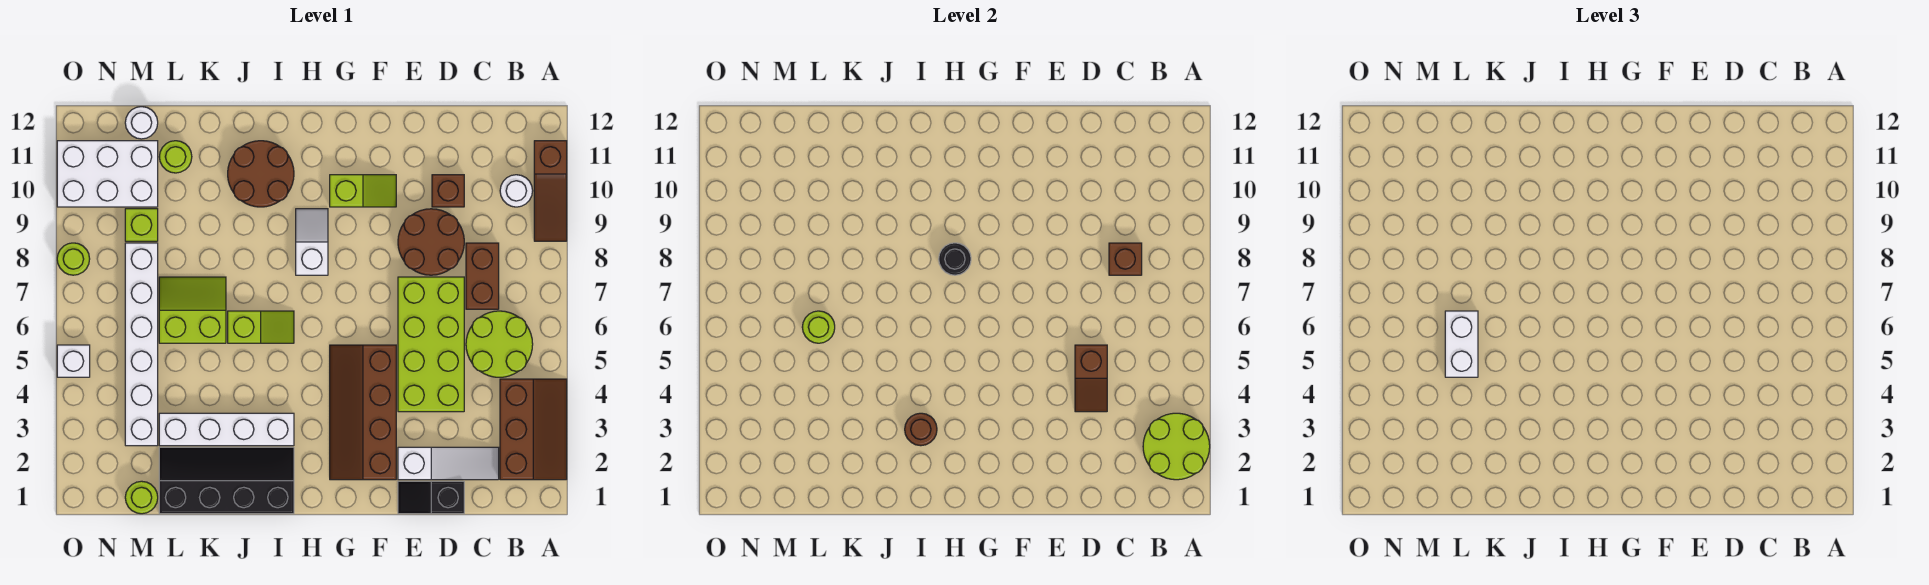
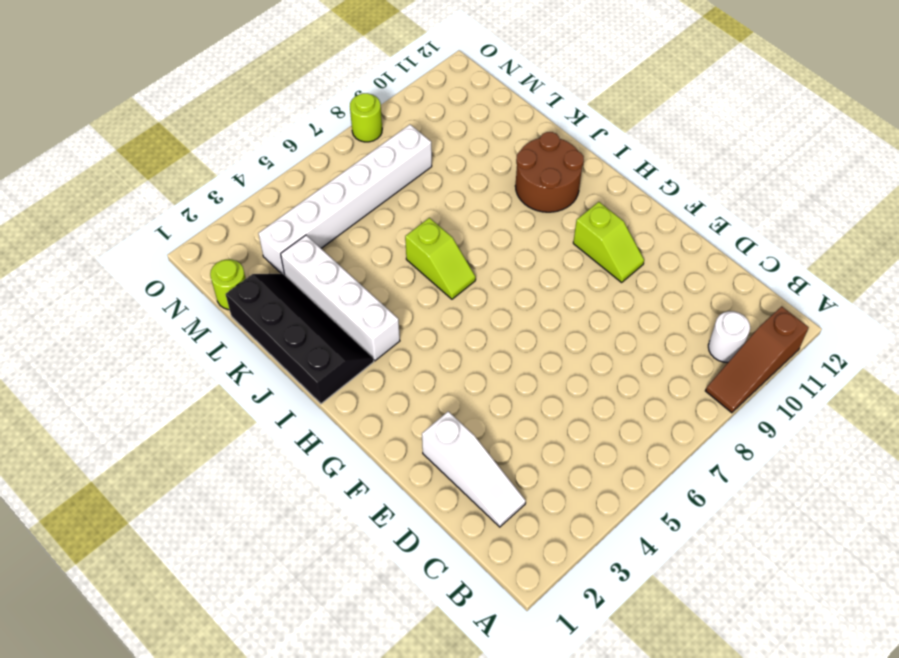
none -> brown slope A2:B4 level 1 top B
none -> lime round brick B5:C6 level 1
none -> brown brick C7:C8 level 1
none -> black slope D1:E1 level 1 top D

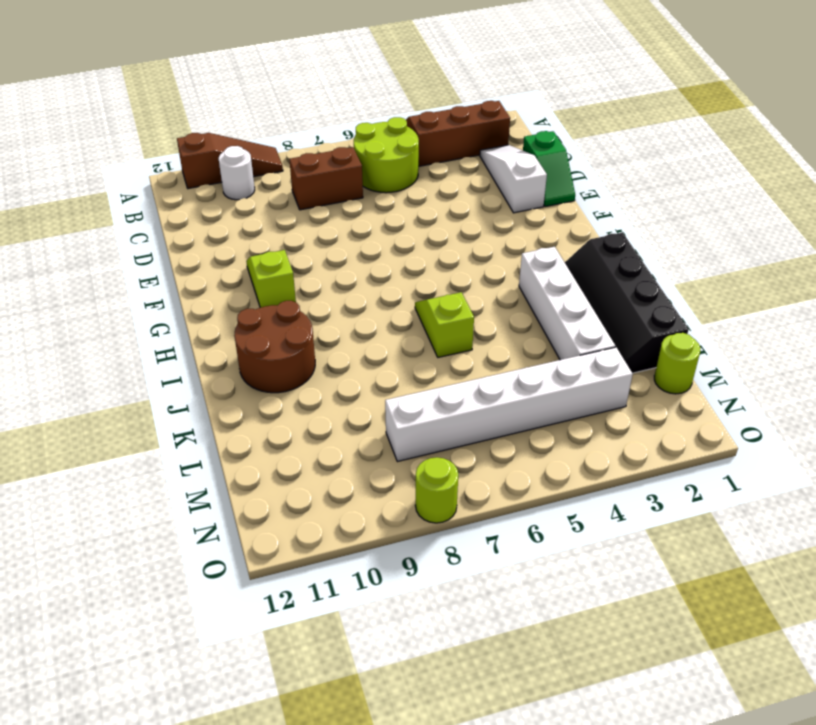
green slope D1:E1 level 1 top D -> black slope D1:E1 level 1 top D
none -> lime brick D4:E7 level 1
none -> brown round brick D8:E9 level 1
none -> brown brick D10 level 1
none -> brown slope F2:G5 level 1 top F

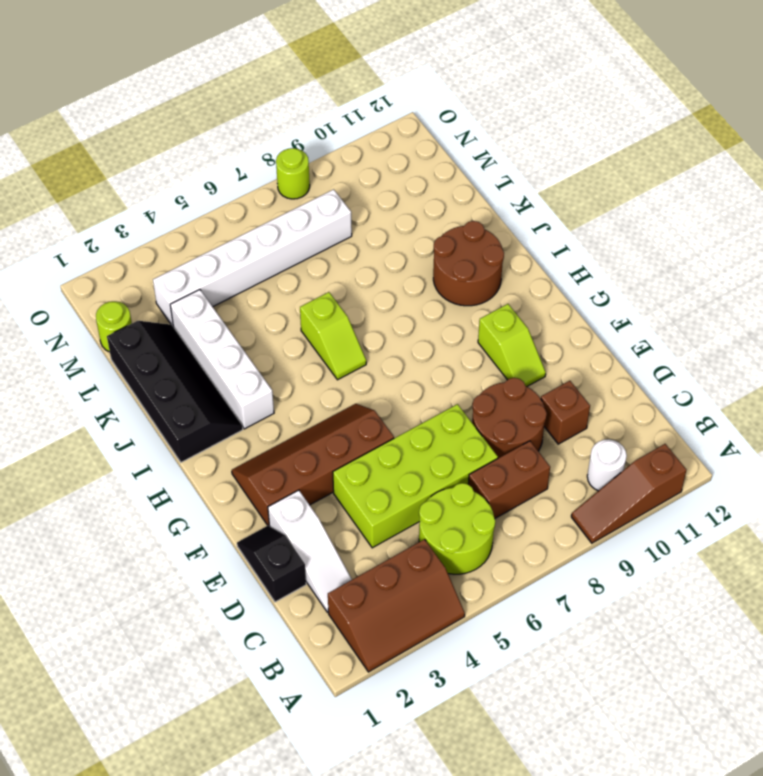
none -> white slope H8:H9 level 1 top 8
none -> lime slope K6:L7 level 1 top 6
none -> lime round brick L11 level 1
none -> lime brick M9 level 1

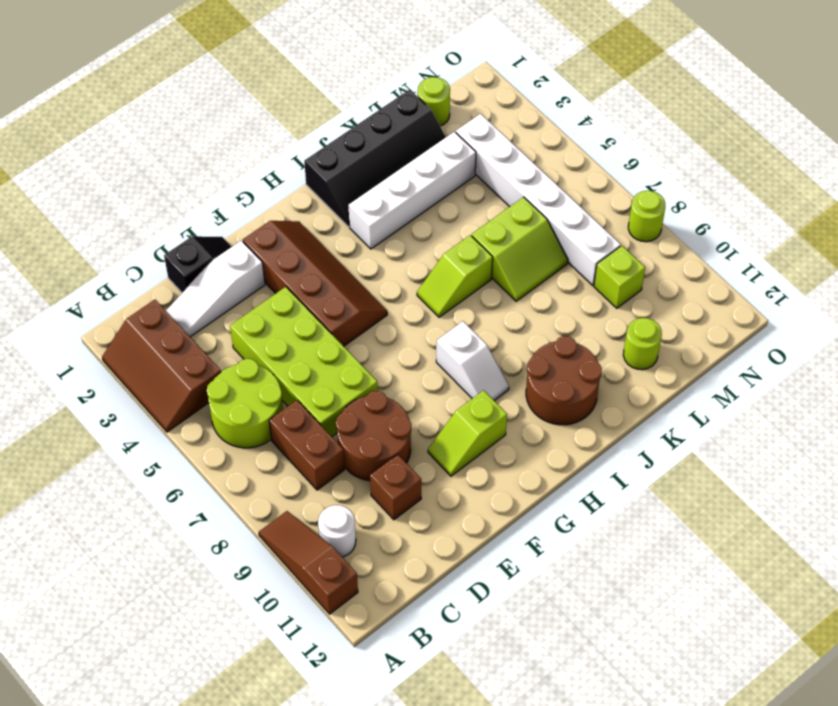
none -> white brick M10:O11 level 1
none -> white round brick M12 level 1
none -> white brick O5 level 1
none -> lime round brick A2:B3 level 2

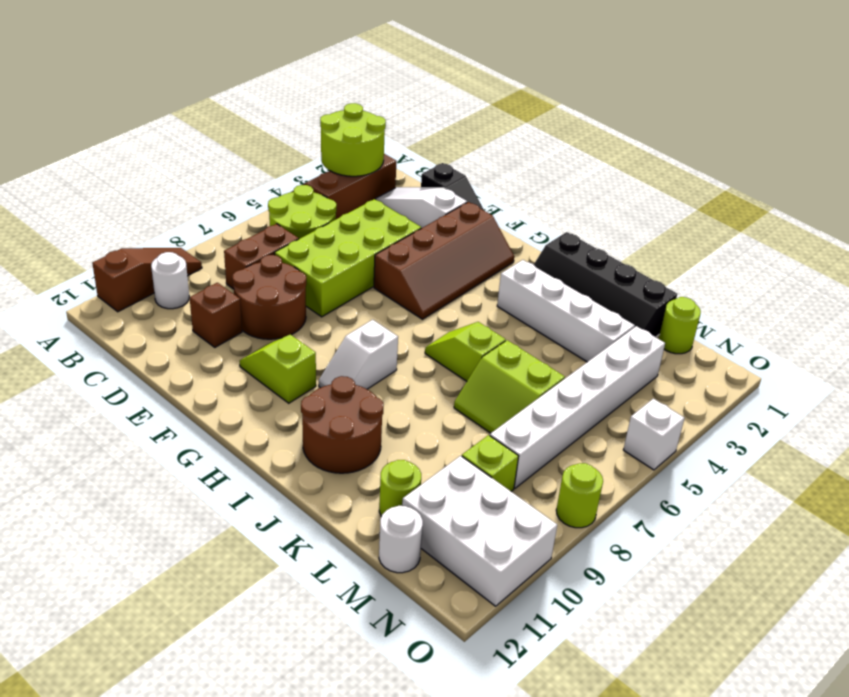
none -> brown brick C8 level 2
none -> brown slope D4:D5 level 2 top 5
none -> black round brick H8 level 2
none -> brown round brick I3 level 2

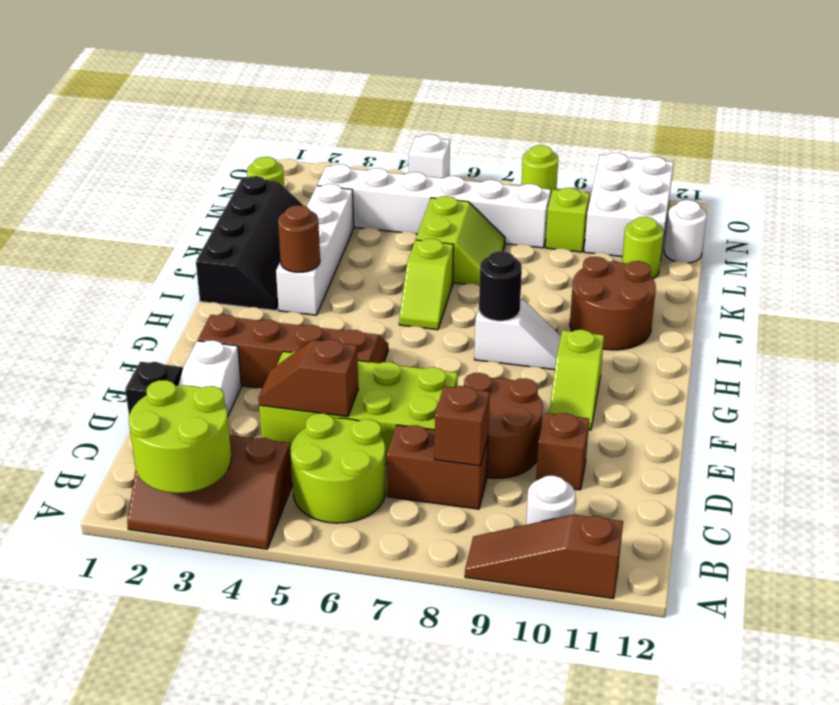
none -> lime round brick L6 level 2
none -> white brick L5:L6 level 3

